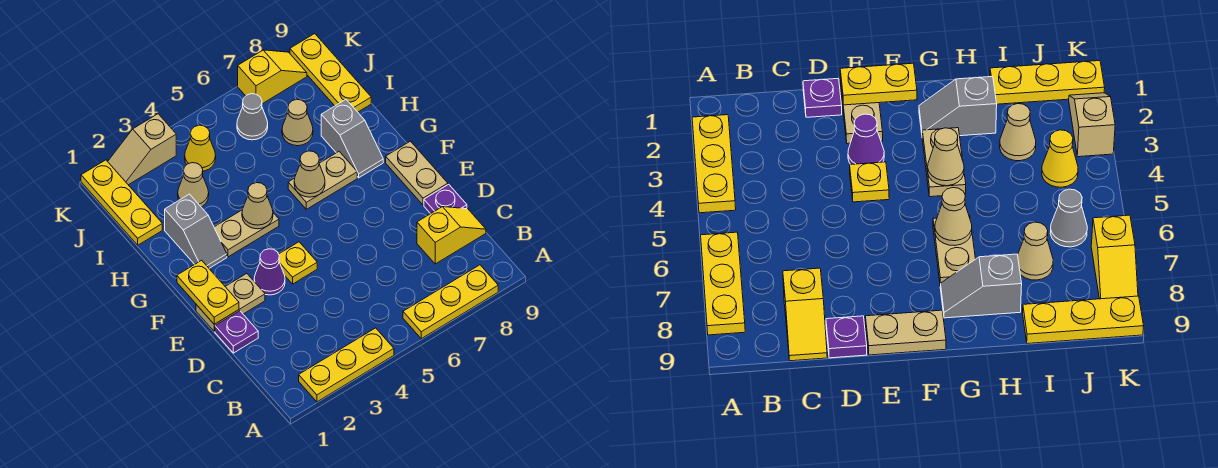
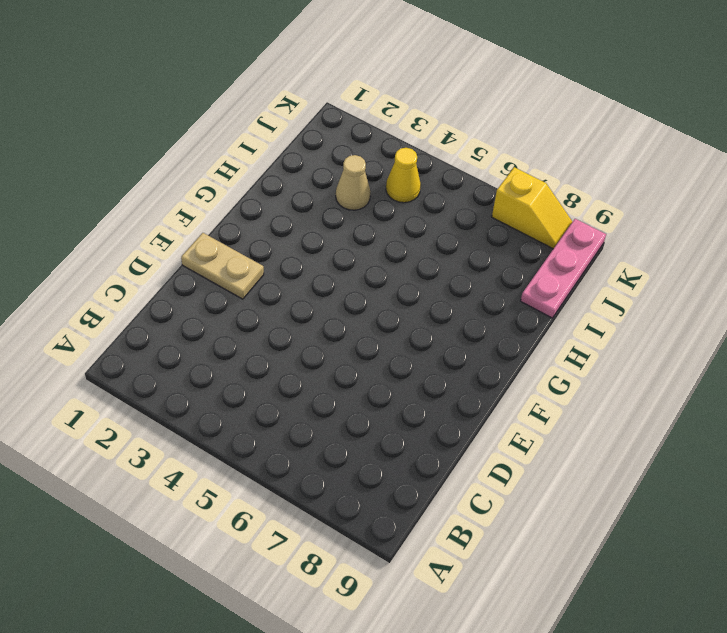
pink plate I9:K9 level 1 -> yellow plate I9:K9 level 1
none -> yellow plate A2:A4 level 1
none -> yellow plate A6:A8 level 1
none -> yellow slope C8:C9 level 1 top 8

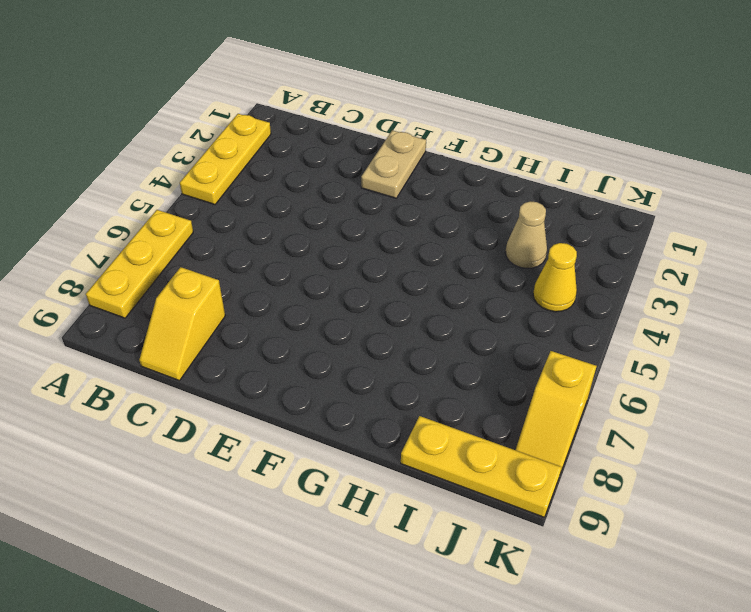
none -> purple plate D1 level 1
none -> purple plate D9 level 1
none -> purple cone E3 level 1

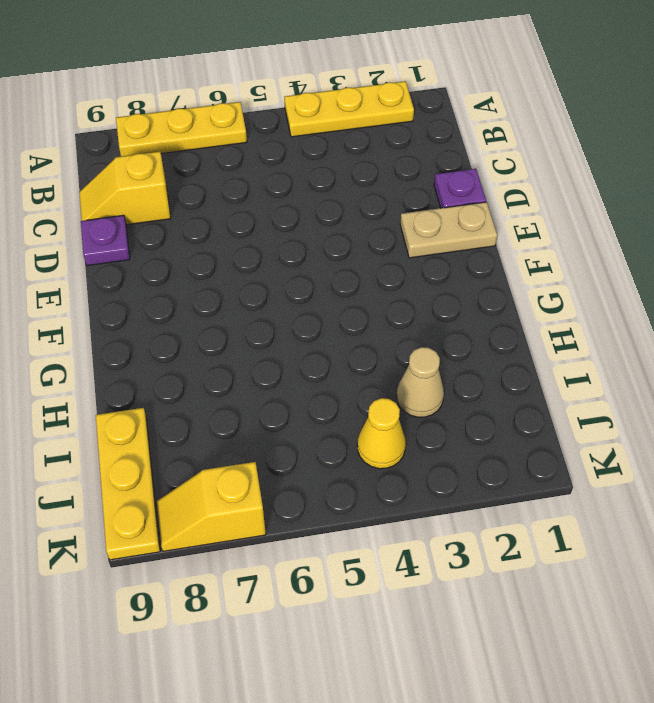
none -> purple cone E3 level 1
none -> yellow plate E4 level 1
none -> tan plate E9:F9 level 1

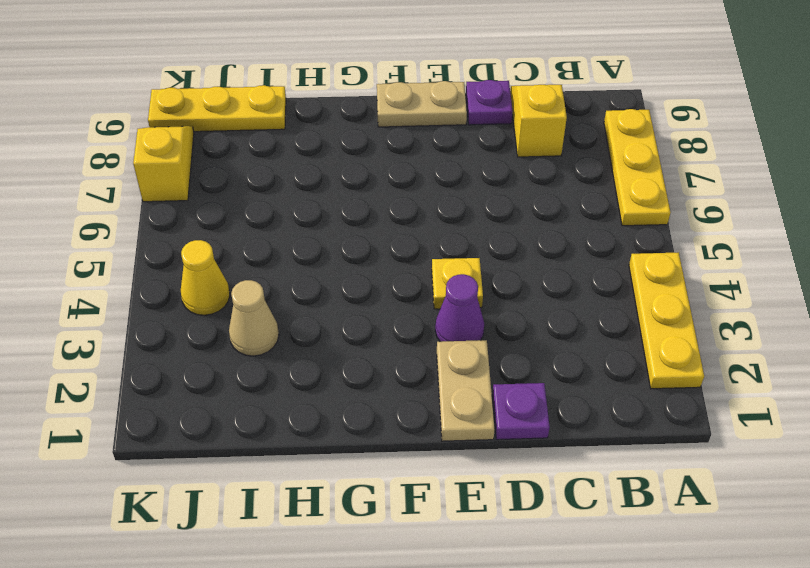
none -> grey slope G2:H2 level 1 top H
none -> tan plate G3:G4 level 1
none -> tan plate G6:G7 level 1

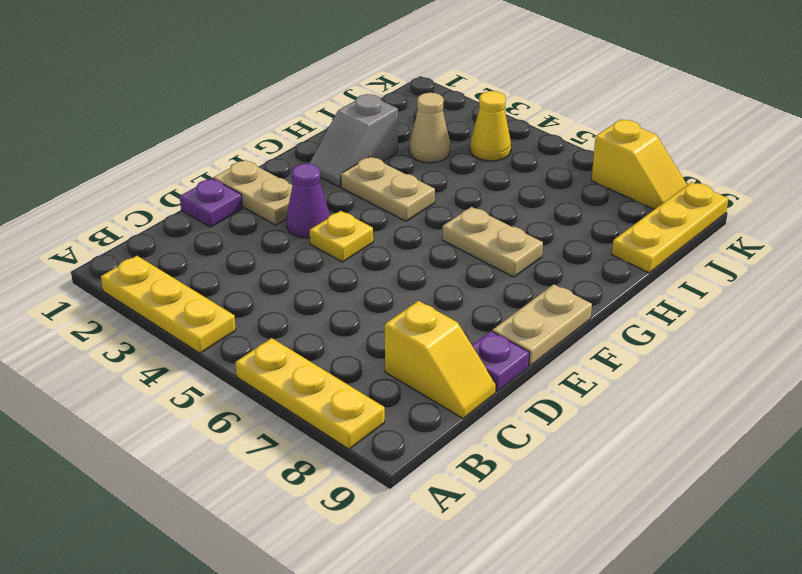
none -> grey slope G8:H8 level 1 top H
none -> yellow plate I1:K1 level 1
none -> tan cone I7 level 1

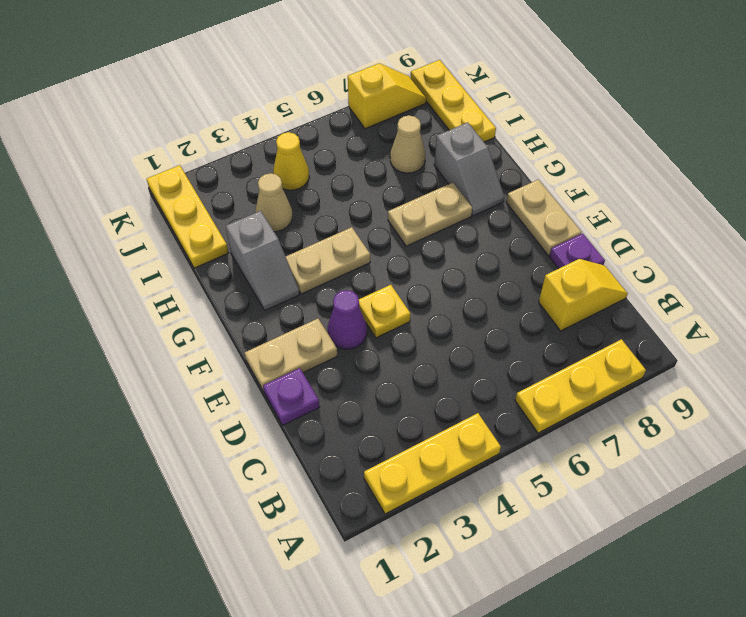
none -> grey cone J6 level 1
none -> tan slope K2:K3 level 1 top 3
none -> yellow plate E1:F1 level 2

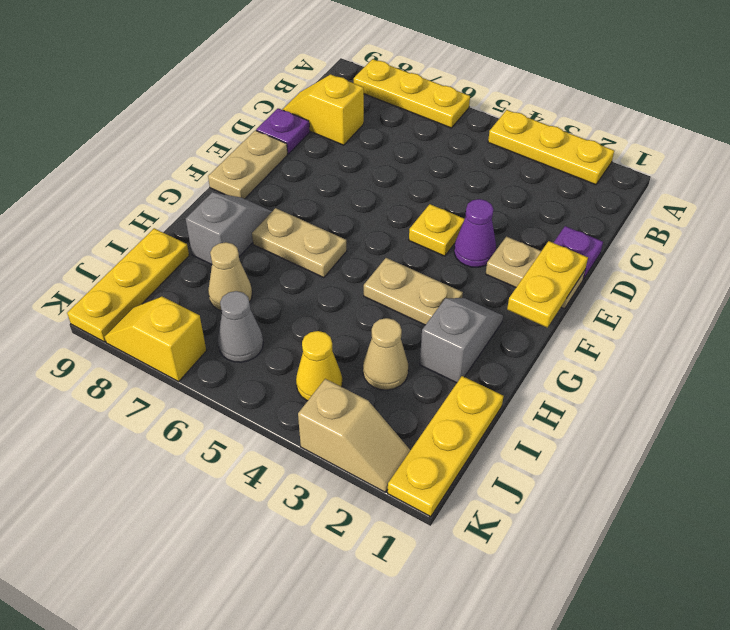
none -> tan cone G4 level 2
none -> tan cone G6 level 2

